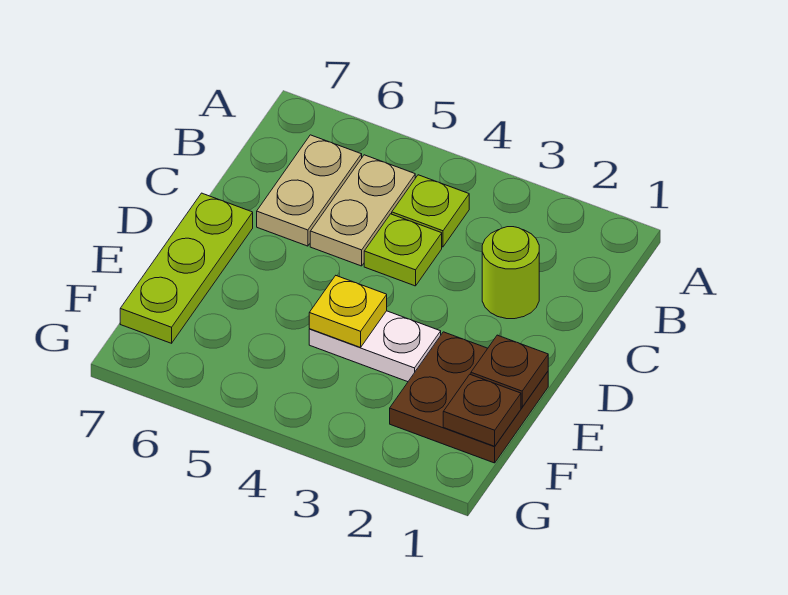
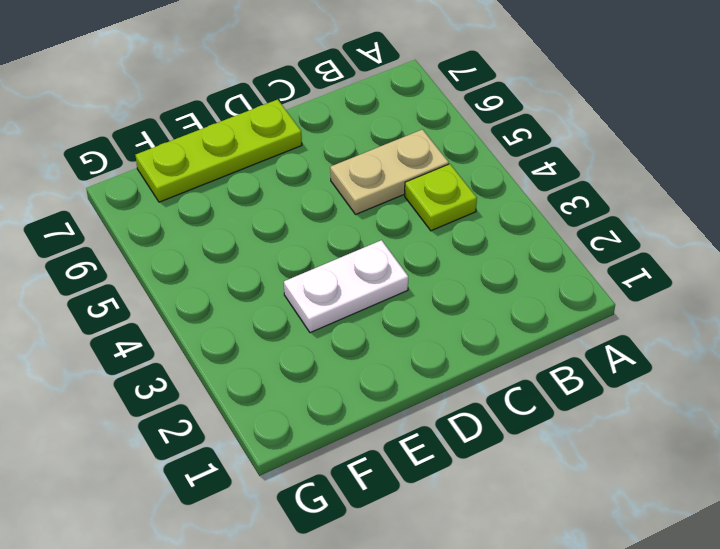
white plate D3:E3 level 1 -> white plate E3:E4 level 1
none -> tan plate B6:C6 level 1
none -> lime round brick C2 level 1

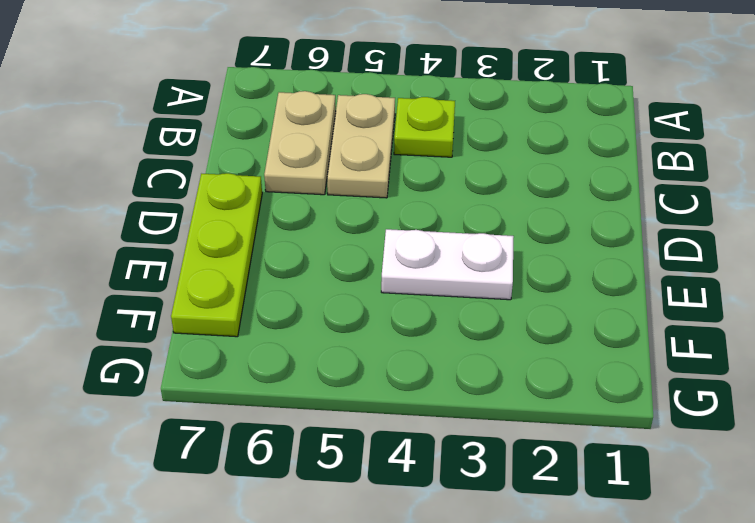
none -> lime round brick C2 level 1
none -> lime plate C4 level 1

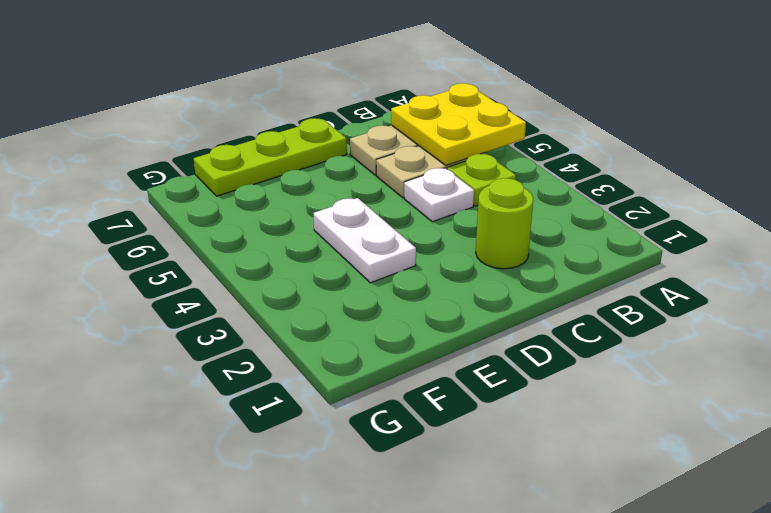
yellow plate A5:B6 level 2 -> none
white plate C4 level 1 -> lime plate C4 level 1
none -> brown plate E1:F2 level 1
none -> brown plate E1 level 2

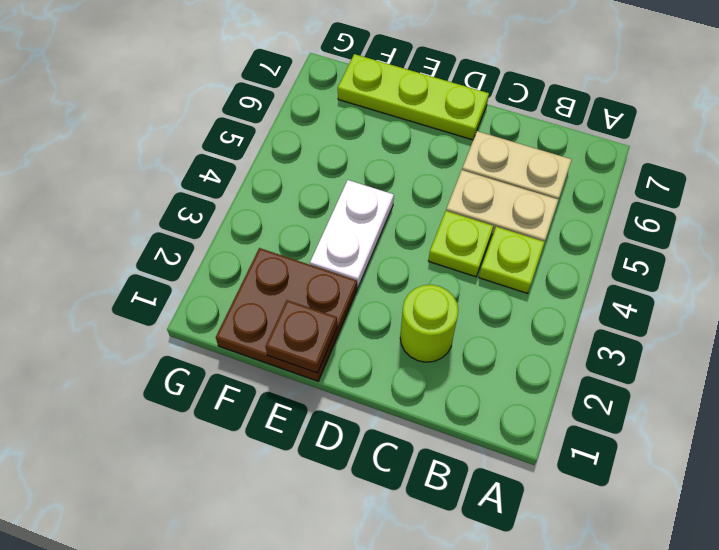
none -> yellow plate E4 level 2
none -> brown plate F1 level 2

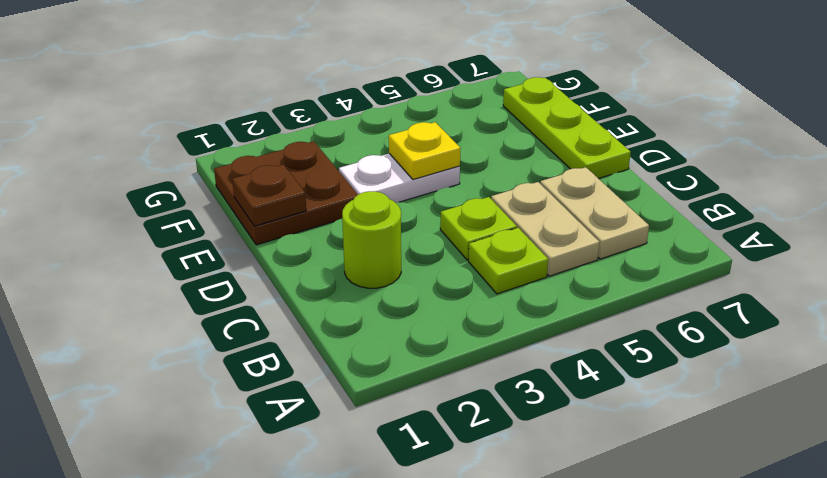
none -> brown plate F1 level 2

